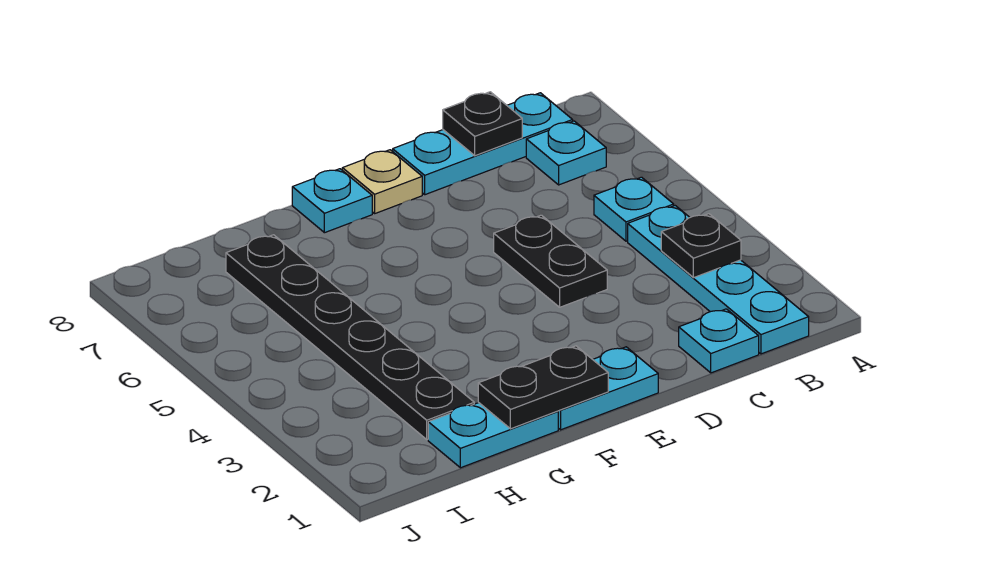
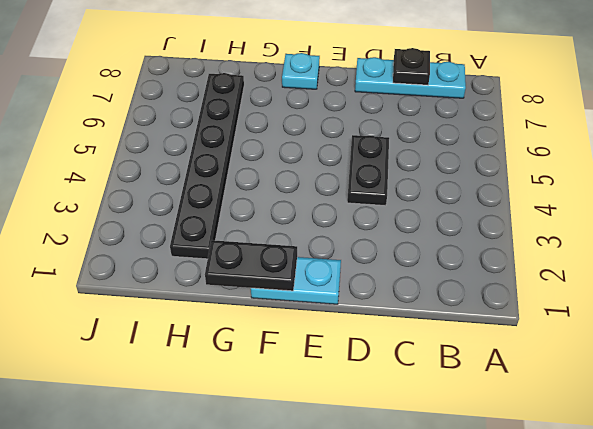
none -> cyan plate B1:B4 level 1
none -> cyan plate B5 level 1
none -> cyan plate B7 level 1

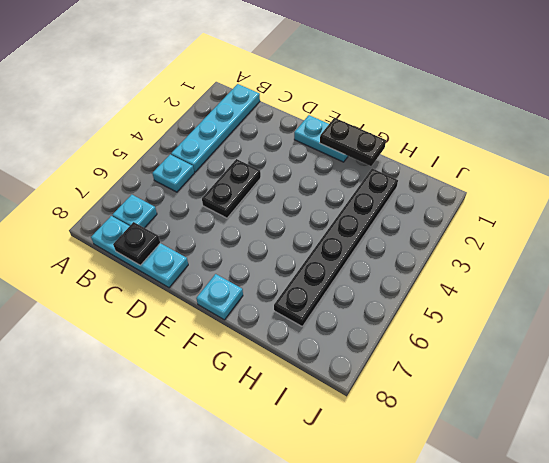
none -> cyan plate C1 level 1
none -> tan plate E8 level 1
none -> cyan plate G1:H1 level 1

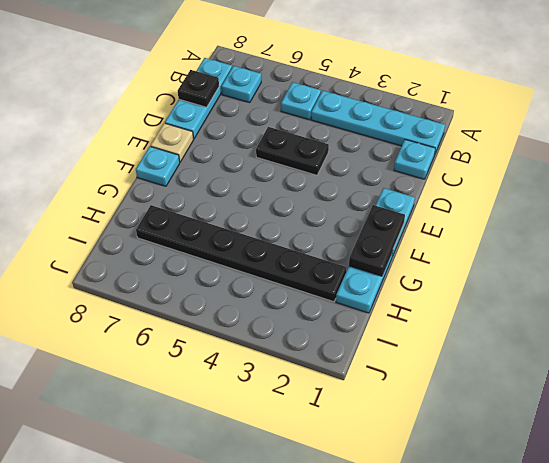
none -> black plate B3 level 2

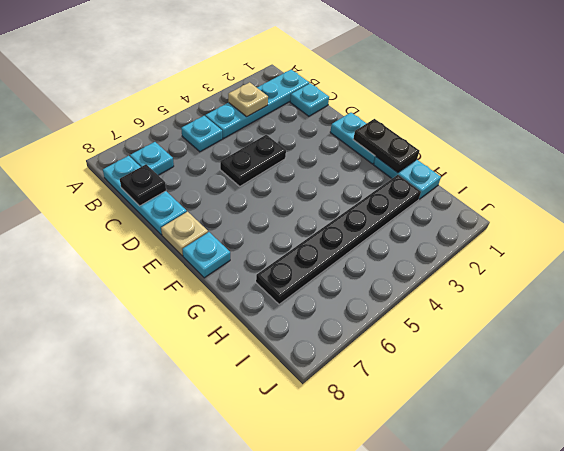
tan plate B3 level 2 -> black plate B3 level 2

